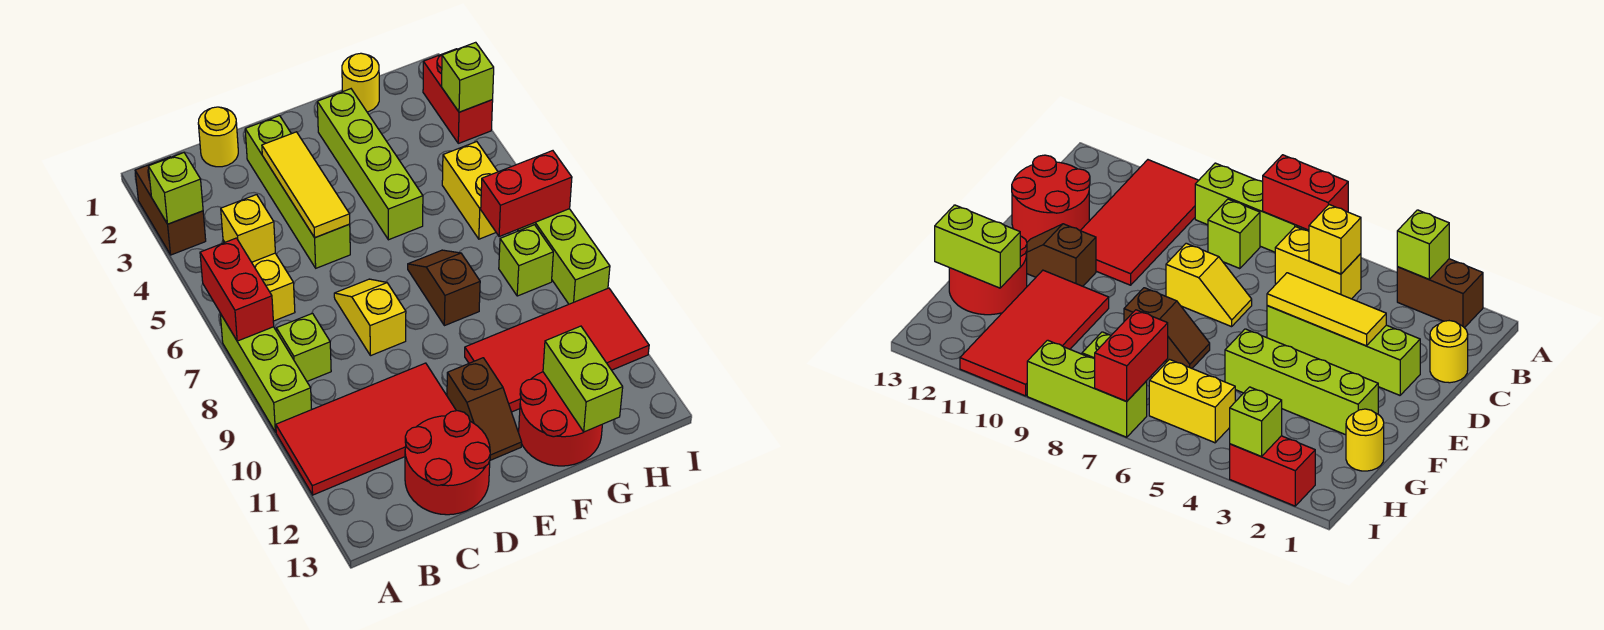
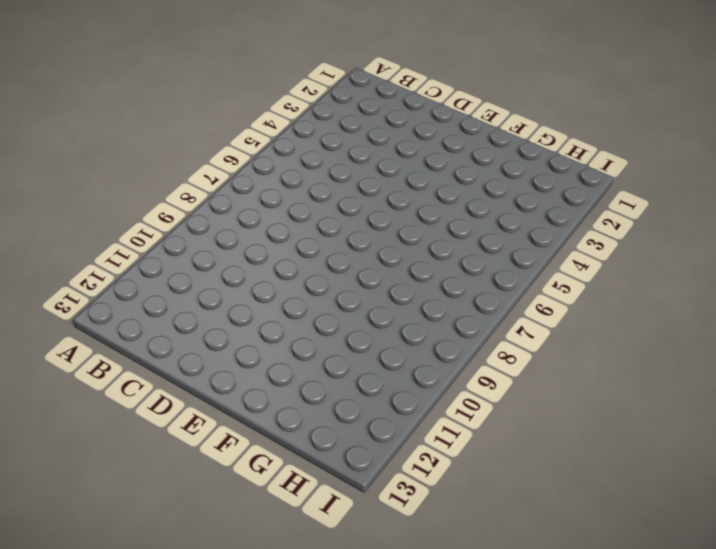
none -> brown brick A2:A3 level 1
none -> lime brick A7:A9 level 1
none -> red tile A10:D11 level 1

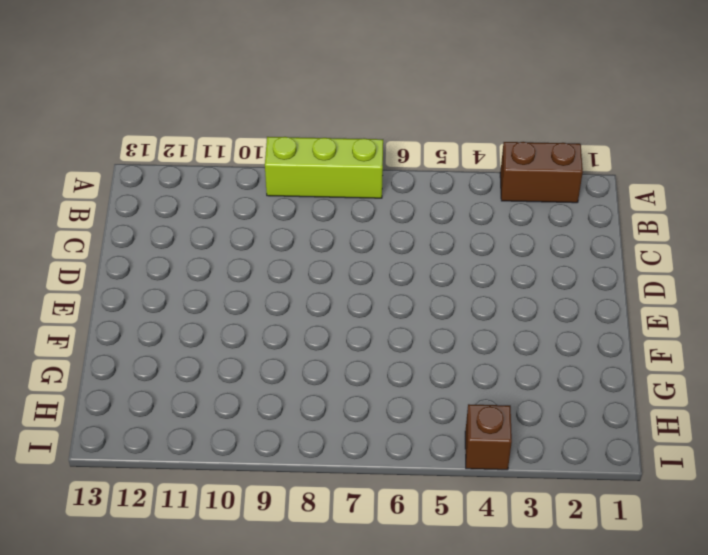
brown brick I4 level 1 -> none
none -> red tile A10:D11 level 1
none -> yellow brick B5:B6 level 1
none -> lime brick B8 level 1

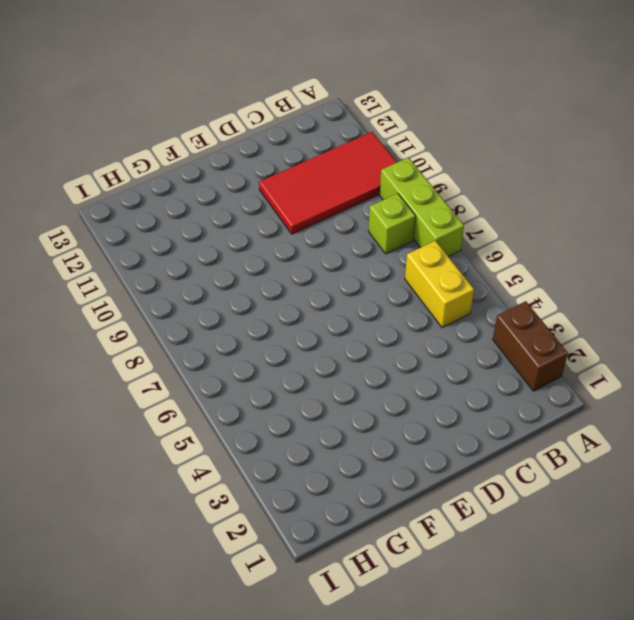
none -> yellow round brick C1 level 1
none -> red round brick C12:D13 level 1
none -> lime brick D2:D5 level 1

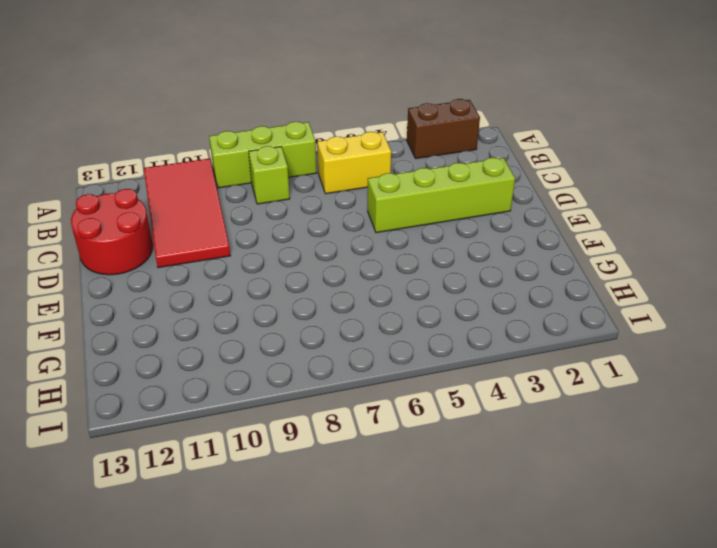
none -> yellow round brick C1 level 1
none -> yellow slope D7:D8 level 1 top 8
none -> brown slope E11:E12 level 1 top 11

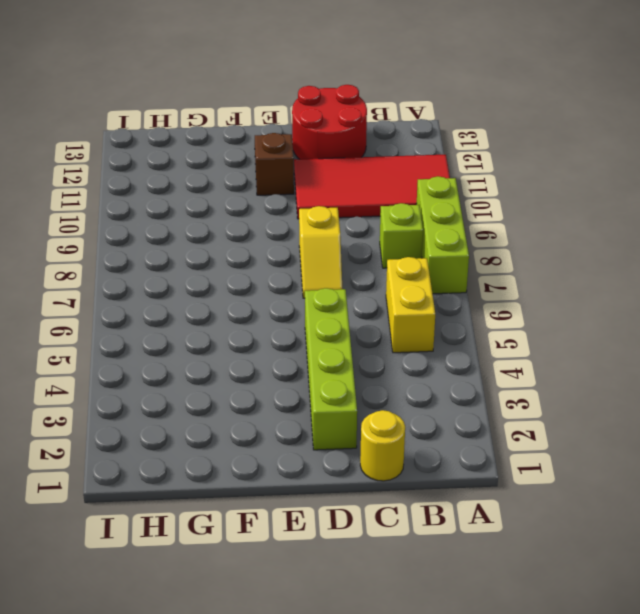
none -> brown brick A2:A3 level 1
none -> lime brick F2:F5 level 1
none -> brown slope F7:F8 level 1 top 8

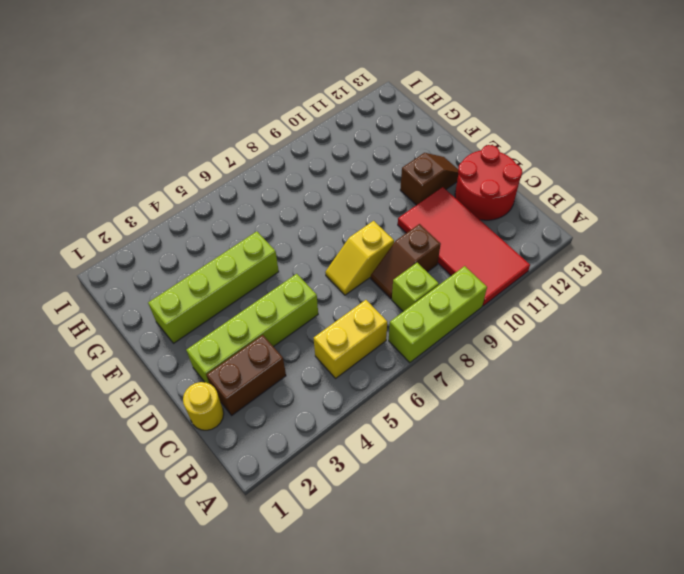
brown brick C2:C3 level 1 -> brown brick A2:A3 level 1
brown slope C8:C9 level 1 top 9 -> brown slope F7:F8 level 1 top 8
none -> red tile F10:I11 level 1
none -> red round brick F12:G13 level 1
none -> yellow round brick G1 level 1

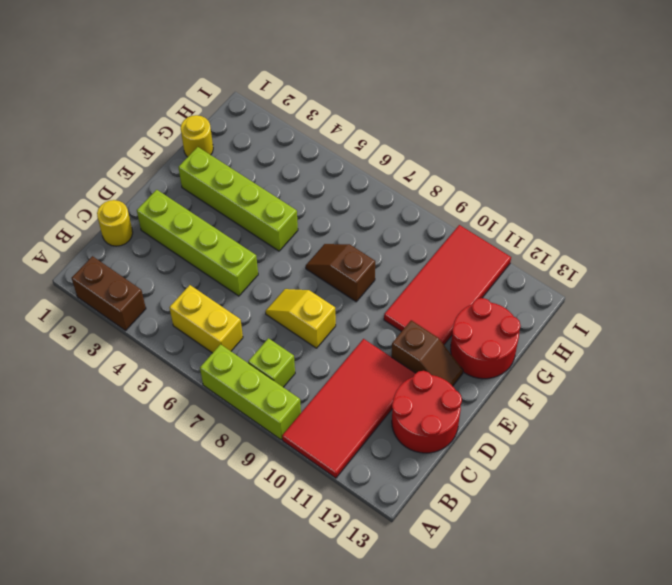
none -> yellow brick H5:H6 level 1
none -> lime brick H8 level 1
none -> red brick I2:I3 level 1

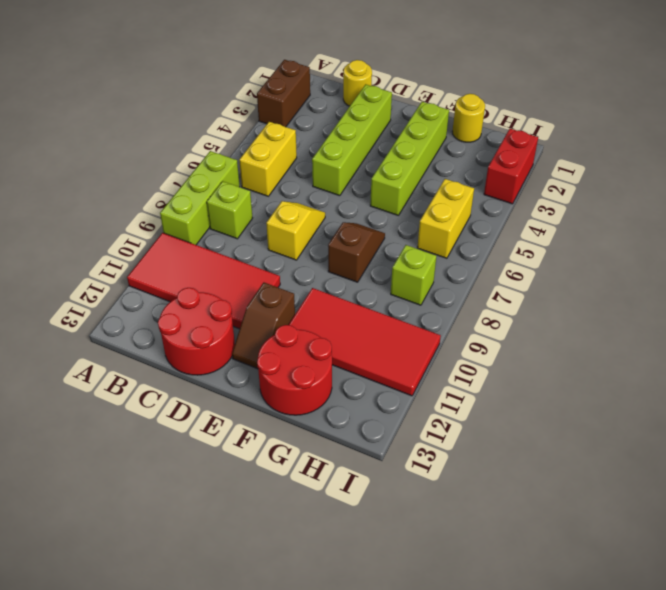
none -> lime brick I7:I9 level 1
none -> lime brick A3 level 2
none -> red brick A6:A7 level 2

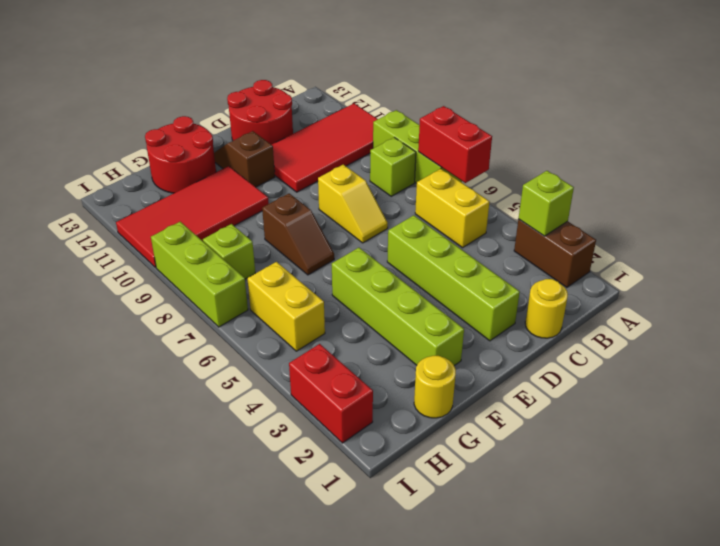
none -> yellow brick B5 level 2
none -> yellow tile D3:D5 level 2
none -> lime brick G12:G13 level 2

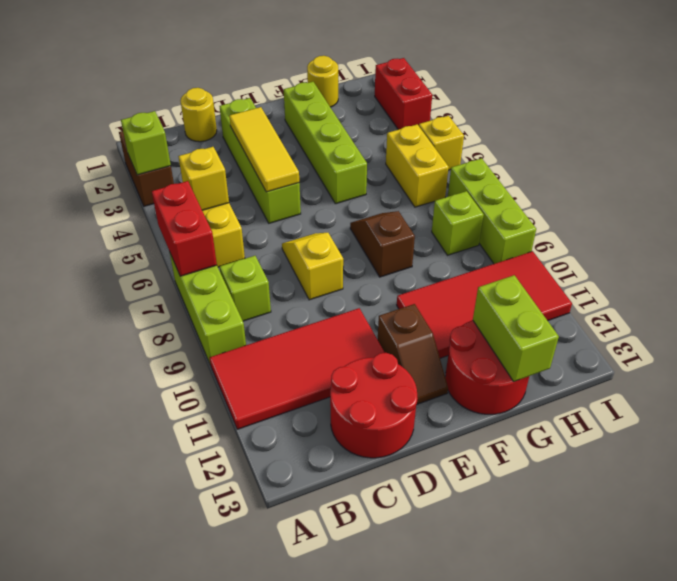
yellow brick I5 level 1 -> none
none -> red brick H7:I7 level 2
none -> lime brick I3 level 2

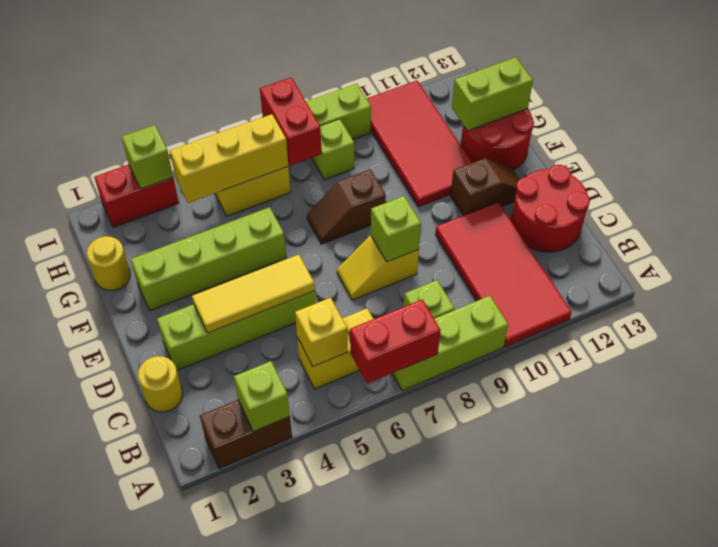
lime brick D8 level 2 -> none
yellow brick H4:H6 level 2 -> none

